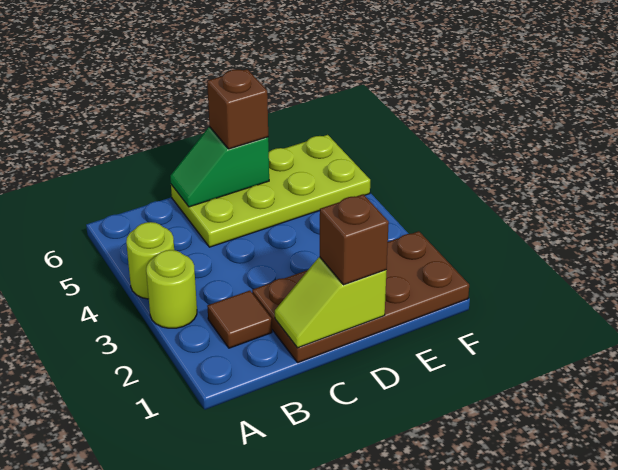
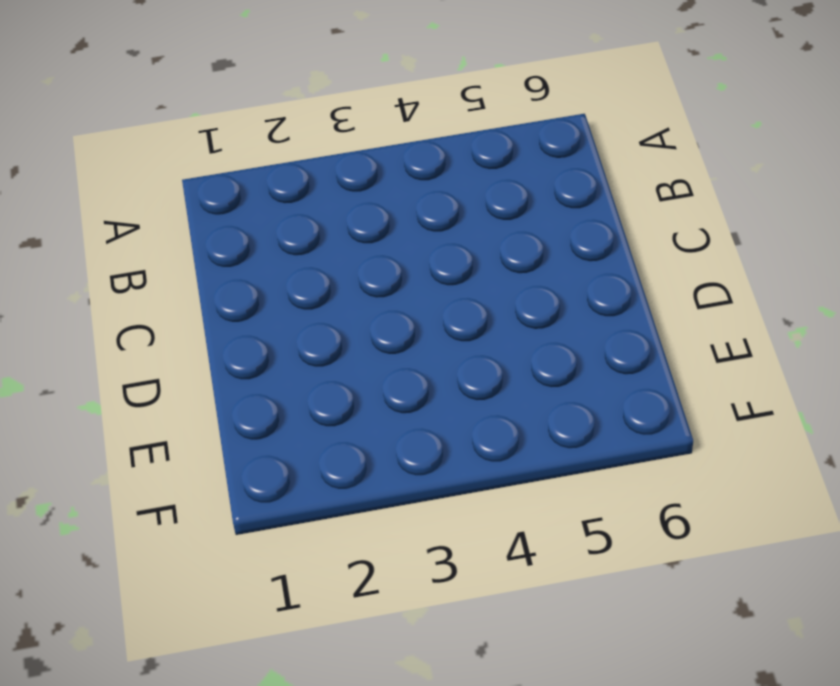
none -> lime round brick A3 level 1
none -> lime round brick A4 level 1

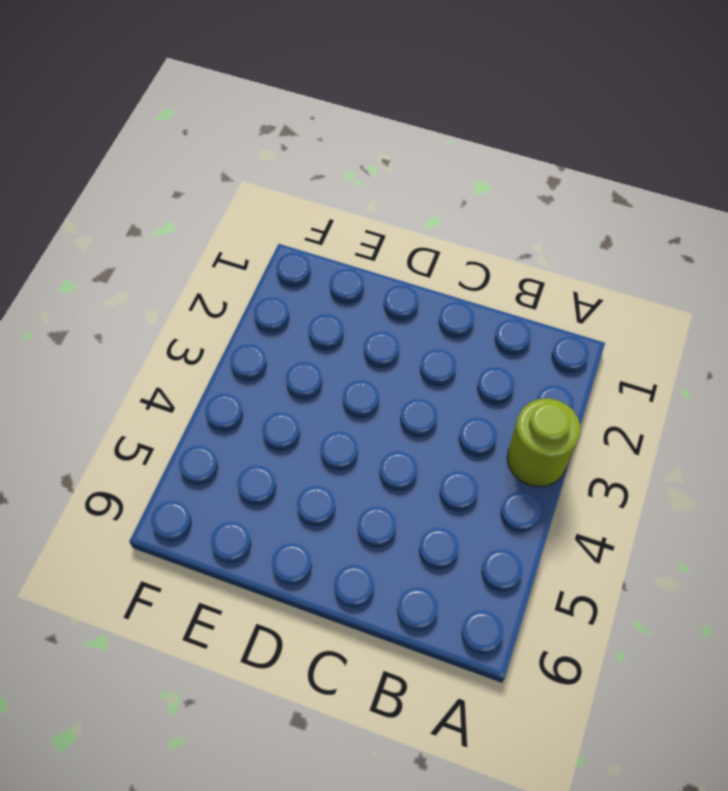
none -> lime round brick A4 level 1
none -> brown tile B2 level 1

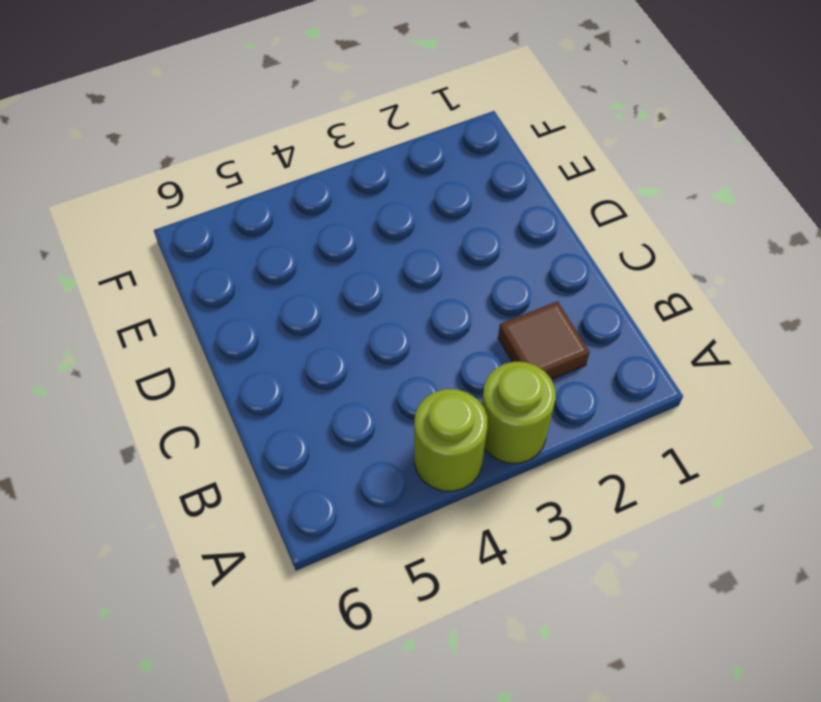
none -> brown plate C1:F2 level 1
none -> lime plate C5:F6 level 1

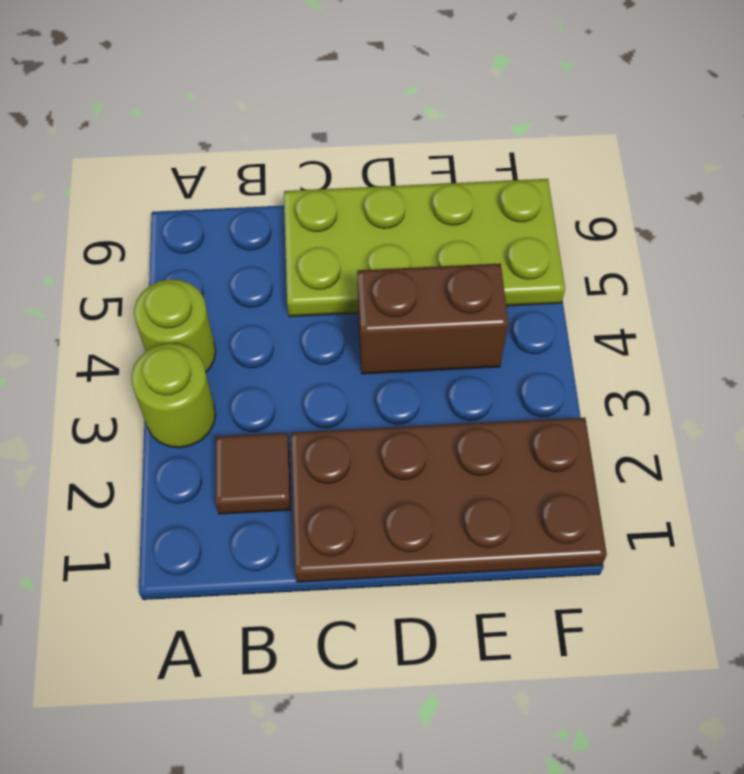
brown brick D4:E4 level 1 -> none
none -> lime slope C1:D1 level 2 top D
none -> green slope C6:D6 level 2 top D

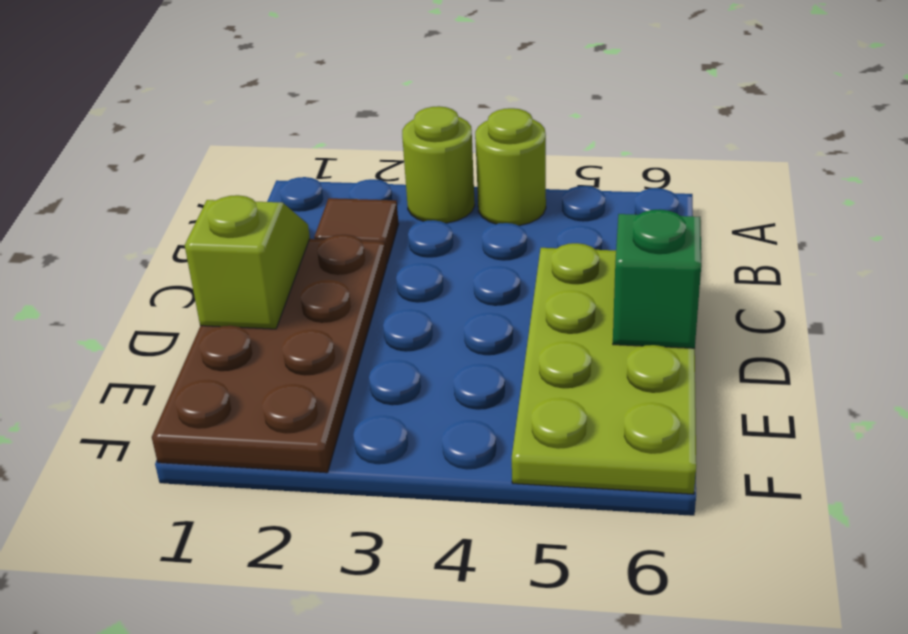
none -> brown brick D1 level 3
none -> brown brick D6 level 3

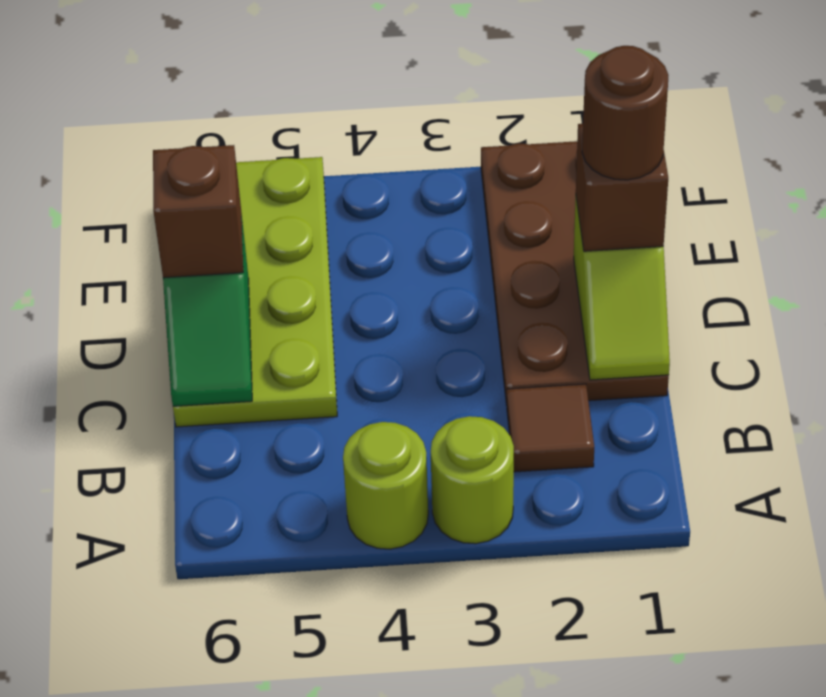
brown round brick D1 level 4 -> none

